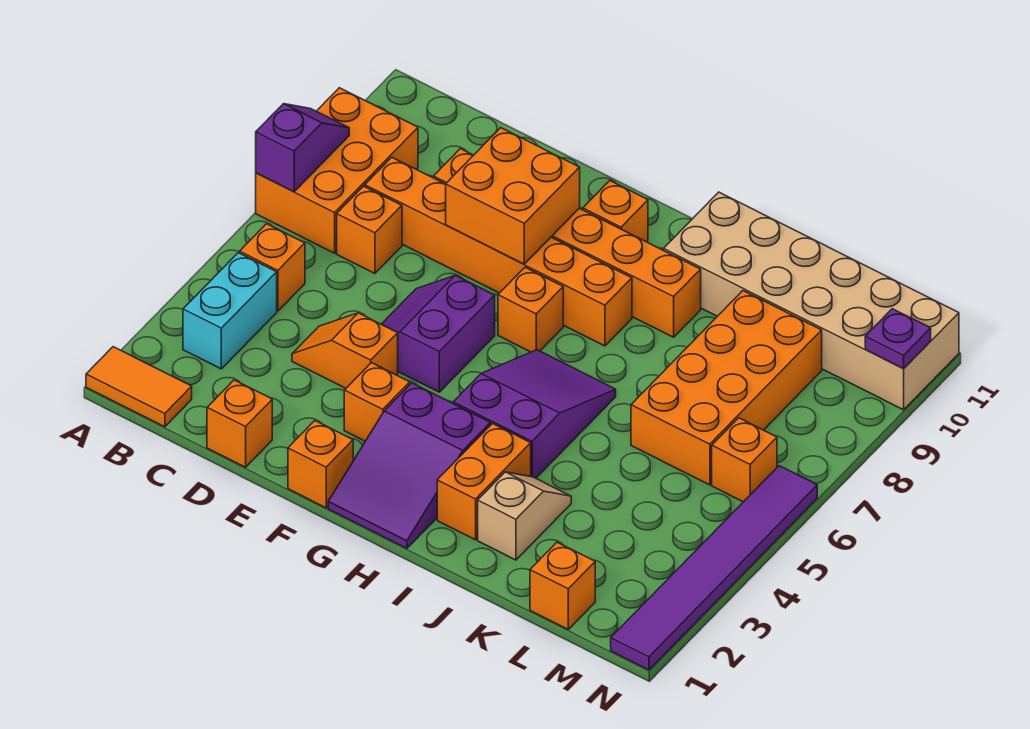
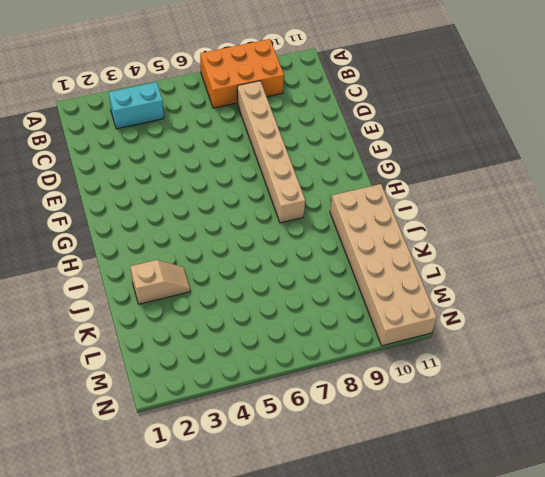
tan brick C8:H8 level 1 -> orange brick C8:H8 level 1
none -> orange tile A1:B1 level 1
none -> orange brick B5 level 1
none -> orange brick C7 level 1

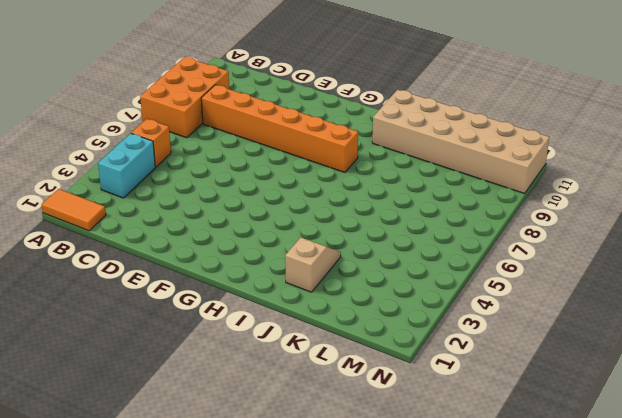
none -> orange brick C7 level 1
none -> orange brick D1 level 1
none -> orange slope D4:E4 level 1 top E

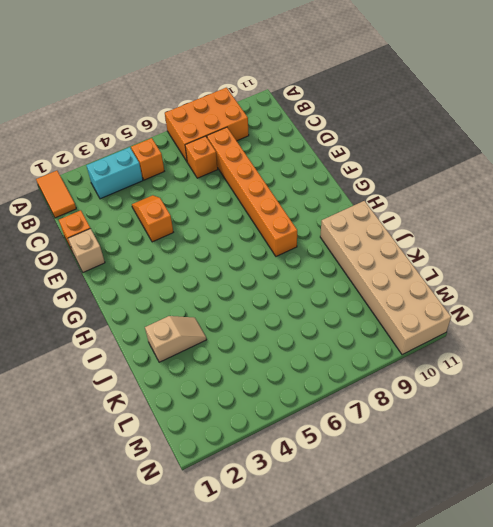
tan brick E1 level 1 -> none
none -> orange brick D9:I9 level 1
none -> purple slope E5:F6 level 1 top F
none -> orange brick F1 level 1

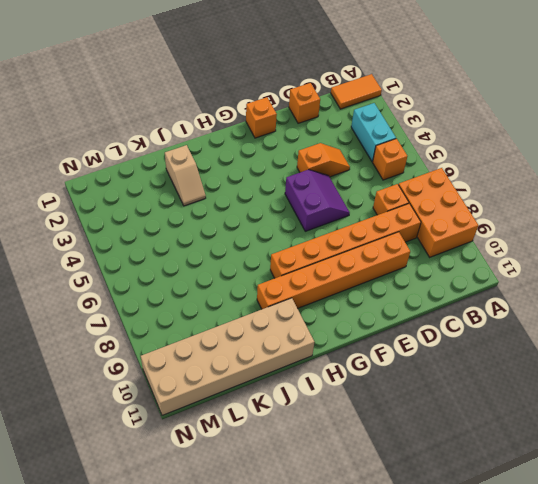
none -> orange brick F3 level 1
none -> purple slope G1:H3 level 1 top 3
none -> orange brick G7 level 1

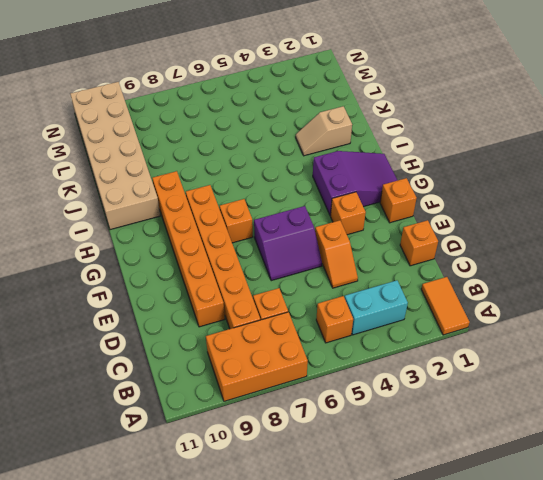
none -> orange brick G10 level 1
none -> purple slope H4:I6 level 1 top 4
none -> orange brick I2:I3 level 1

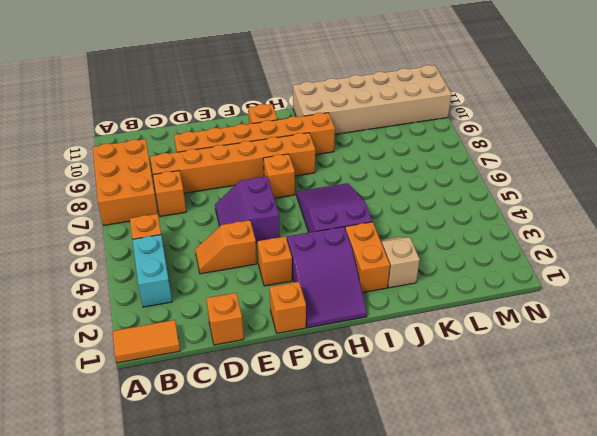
none -> orange brick K6:L9 level 1
none -> orange brick L1 level 1
none -> orange brick M6 level 1

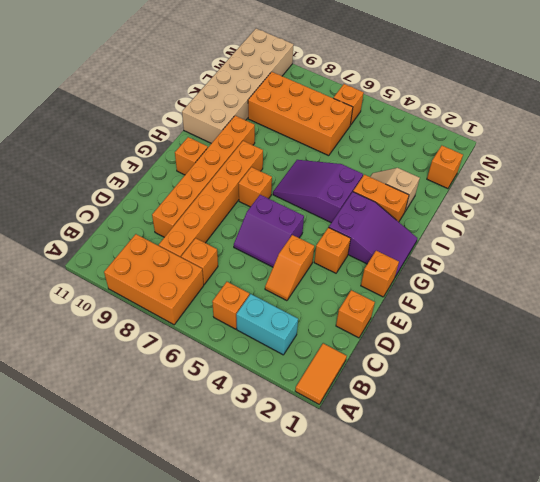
none -> purple tile N1:N6 level 1
none -> purple slope A7:A8 level 2 top 7
none -> orange brick E8:F9 level 2

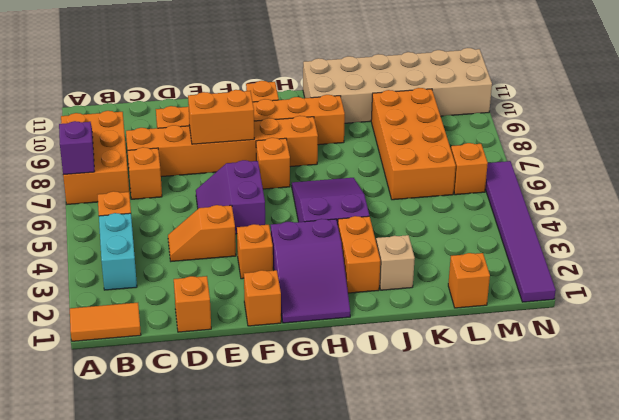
orange brick E8:F8 level 2 -> orange brick E8:F9 level 2
none -> purple plate N10 level 2

